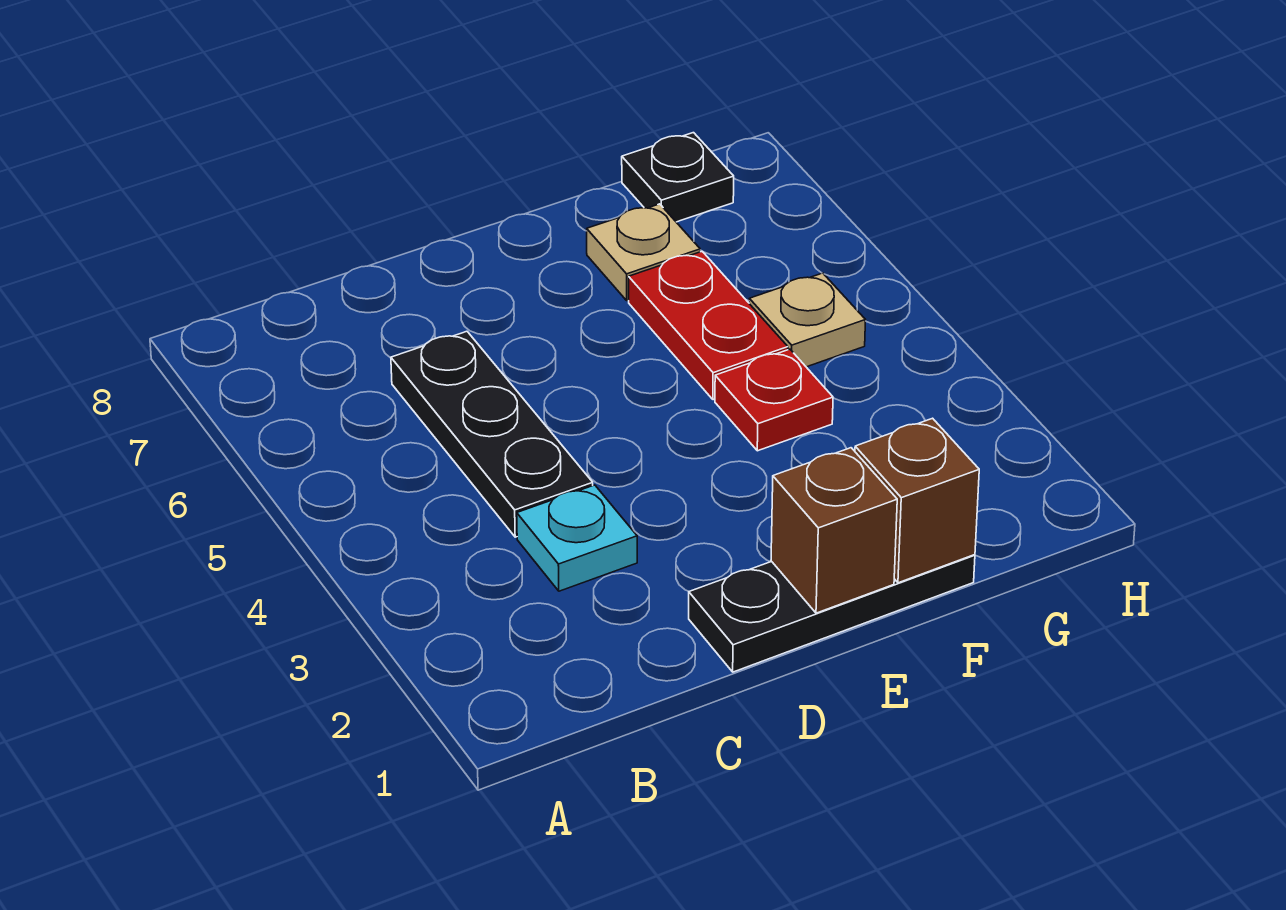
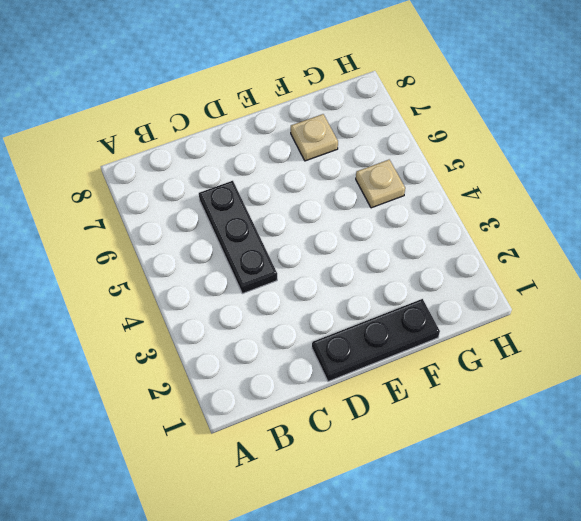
none -> cyan plate C3 level 1
none -> red plate F4 level 1

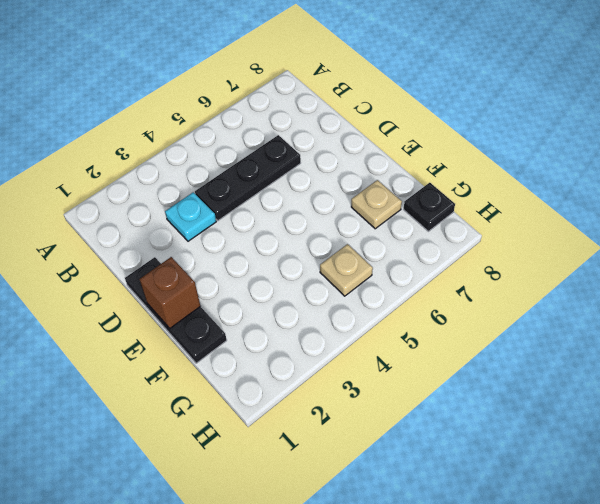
none -> red plate F4 level 1
none -> red plate F5:F6 level 1

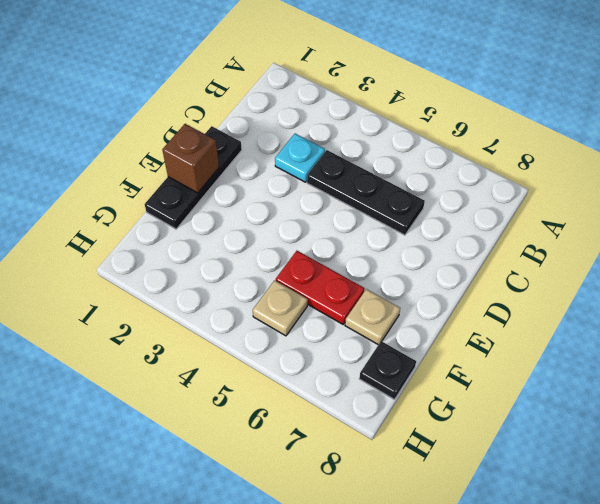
none -> red plate F4 level 1
none -> brown brick F1 level 2

